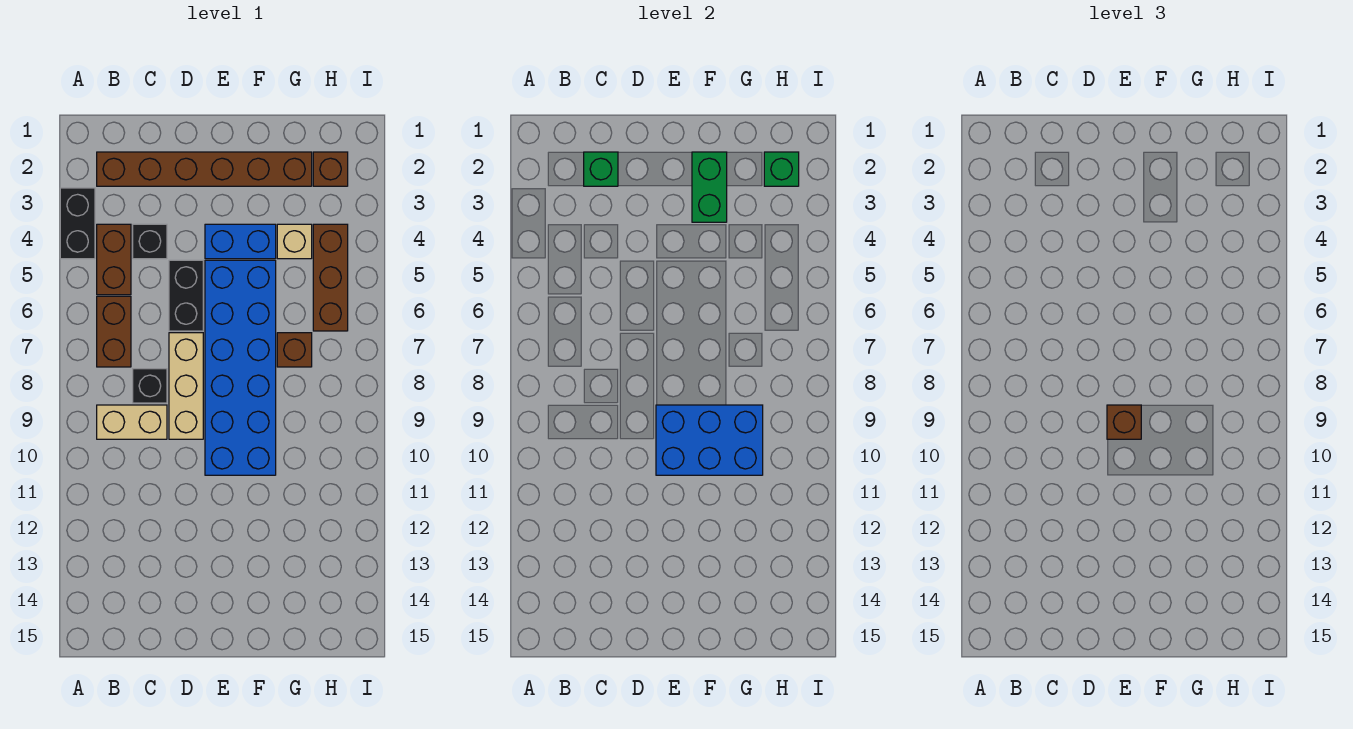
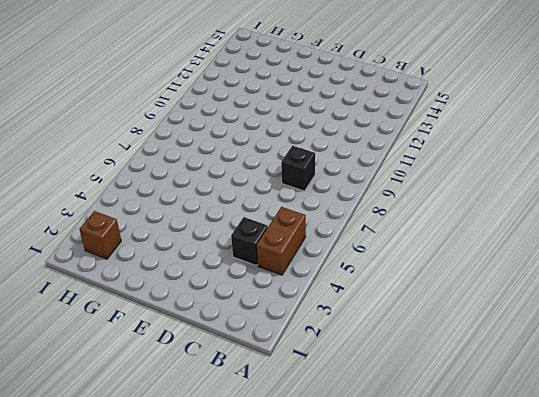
none -> black brick A3:A4 level 1
none -> brown brick B2:G2 level 1
none -> brown brick B6:B7 level 1

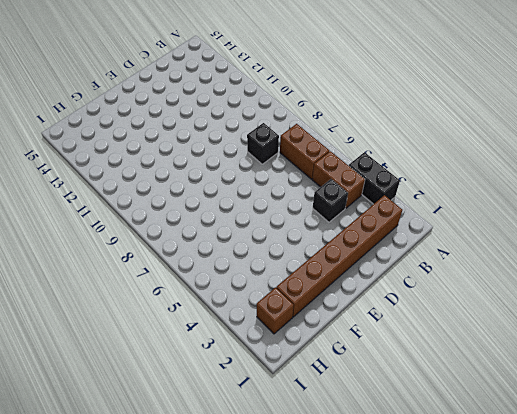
none -> tan brick B9:C9 level 1
none -> black brick D5:D6 level 1
none -> tan brick D7:D9 level 1

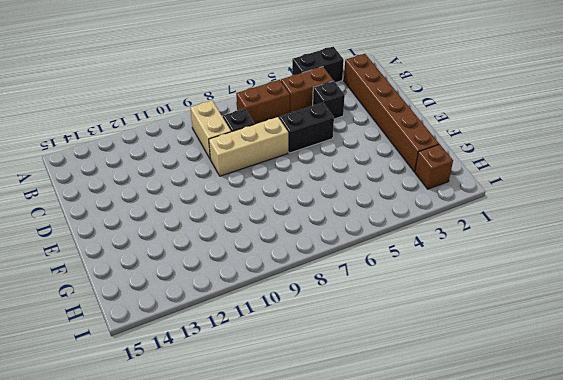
none -> blue brick E4:F4 level 1
none -> blue brick E5:F10 level 1
none -> tan brick G4 level 1

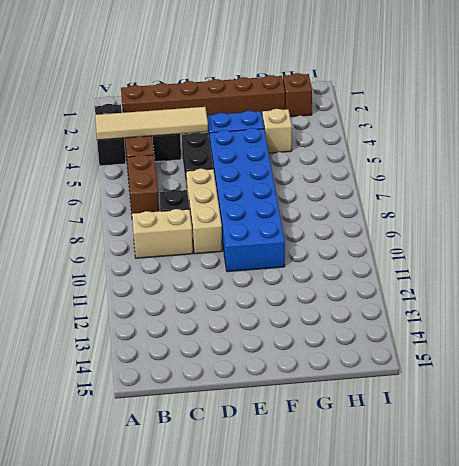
tan tile A4:D4 level 2 -> none
none -> brown brick G7 level 1
none -> brown brick H4:H6 level 1
none -> green brick C2 level 2

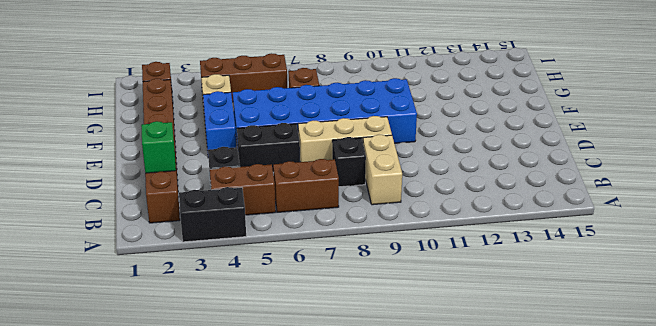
none -> blue brick E9:G10 level 2
none -> green brick F2:F3 level 2
none -> green brick H2 level 2

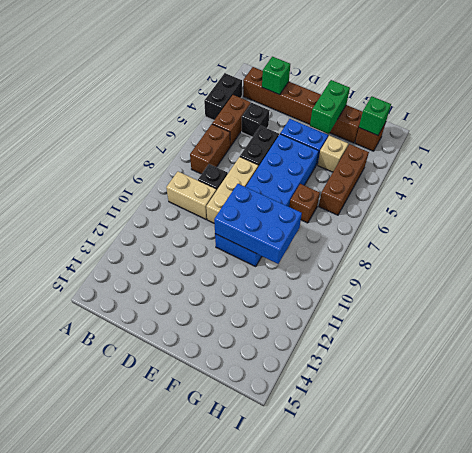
none -> brown brick E9 level 3

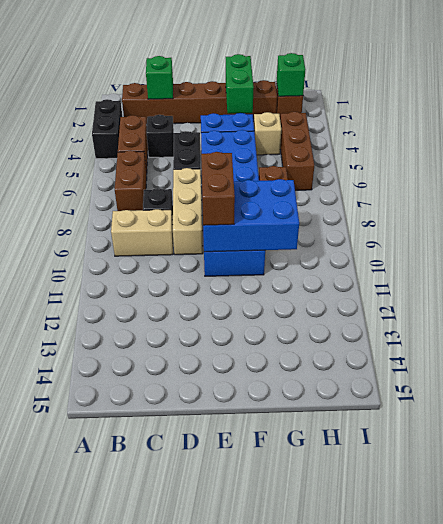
brown brick E9:E10 level 3 -> brown brick E9 level 3

